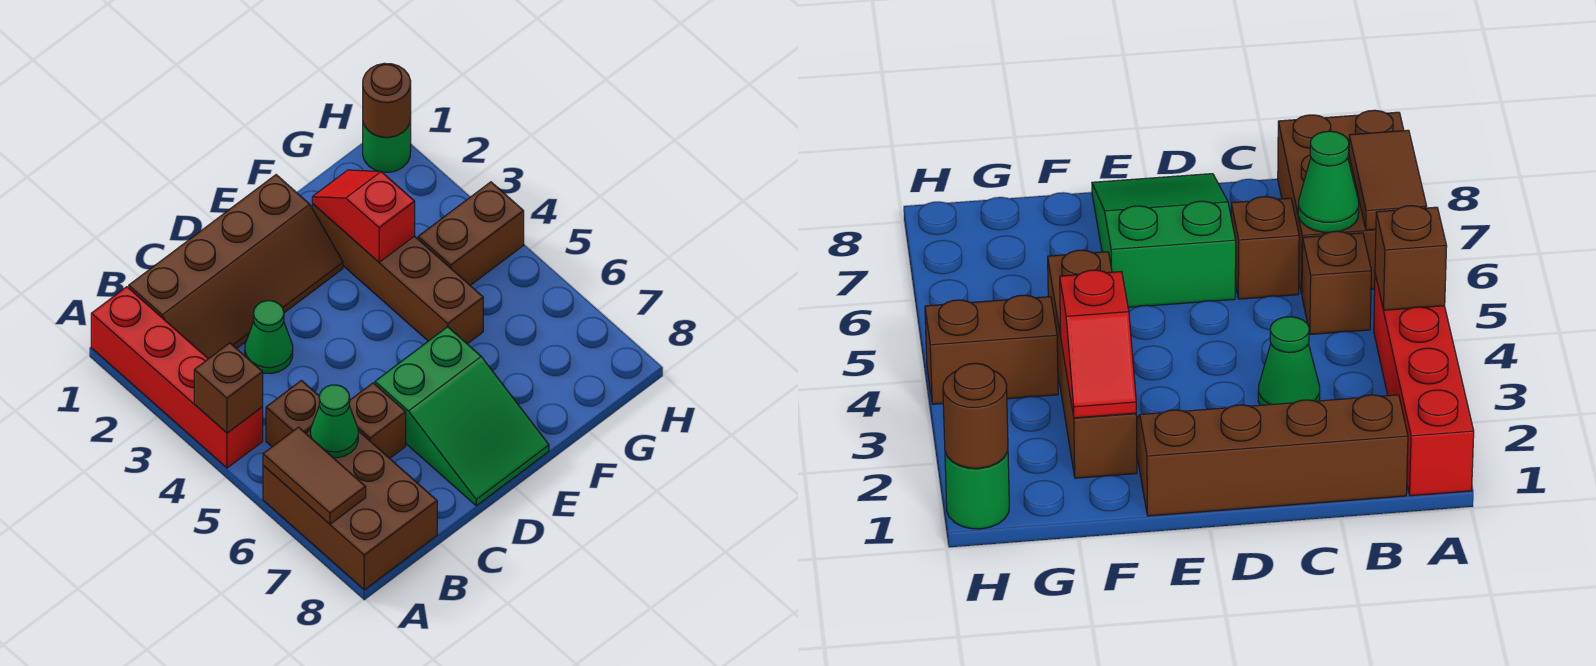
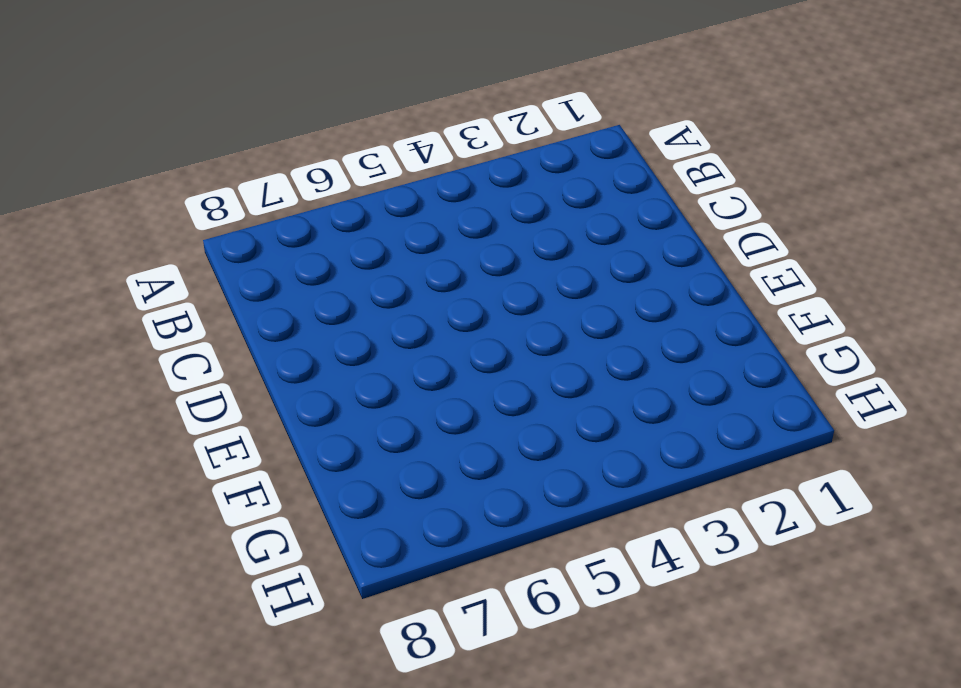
none -> red brick A1:A4 level 1
none -> brown brick A6:B8 level 1
none -> brown slope B1:E2 level 1 top 1

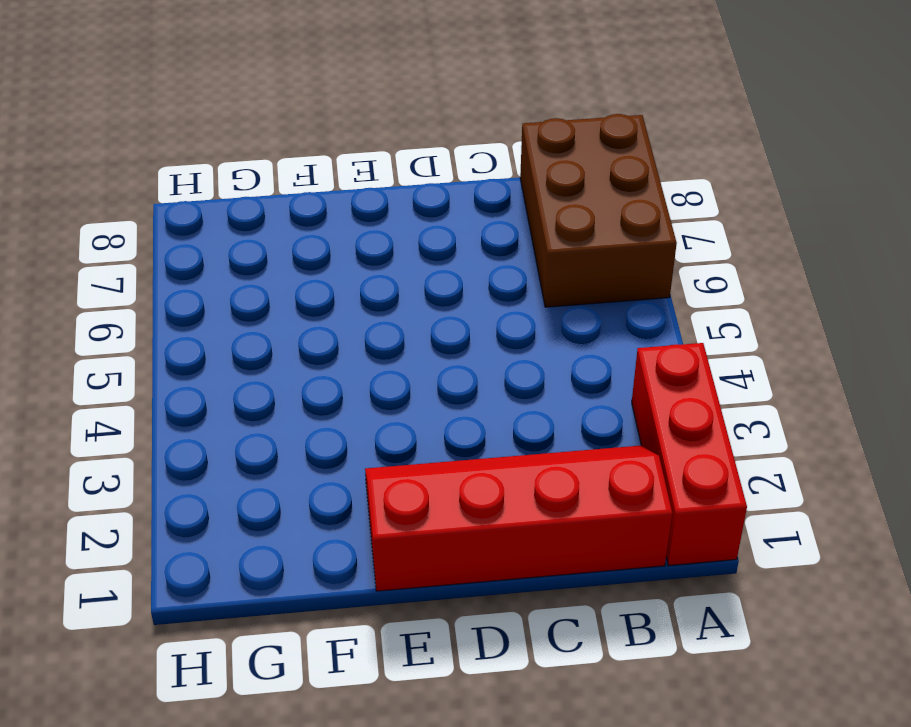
red brick A1:A3 level 1 -> red brick A1:A4 level 1
red slope B1:E2 level 1 top 1 -> brown slope B1:E2 level 1 top 1
none -> brown brick B5 level 1
none -> green cone C3 level 1
none -> brown brick C6 level 1

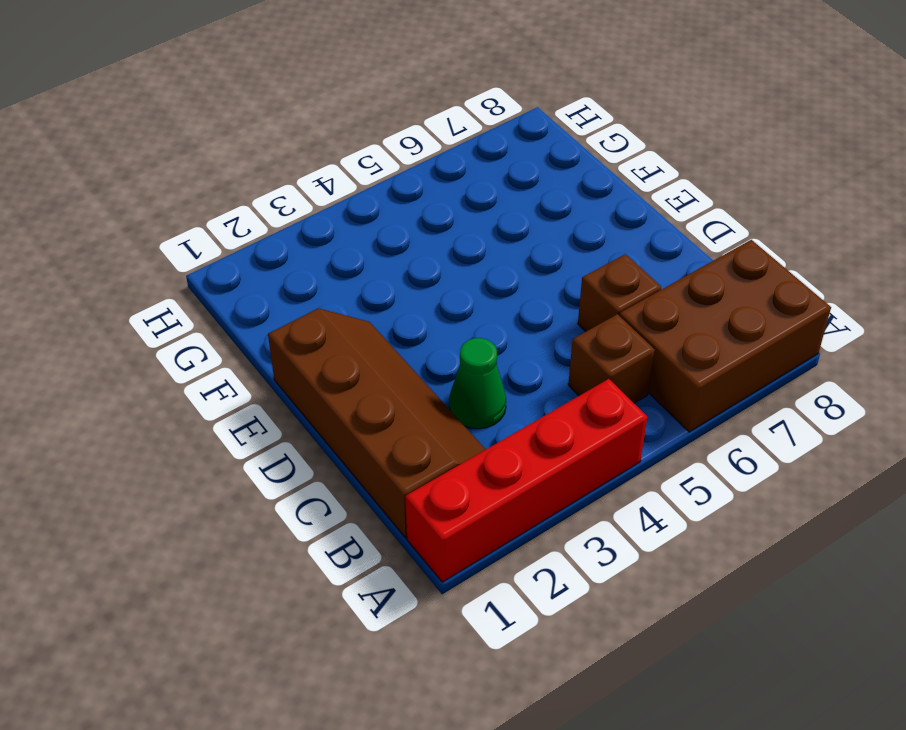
none -> green slope D6:E8 level 1 top 6
none -> brown brick F2:F5 level 1
none -> brown brick G4:H4 level 1

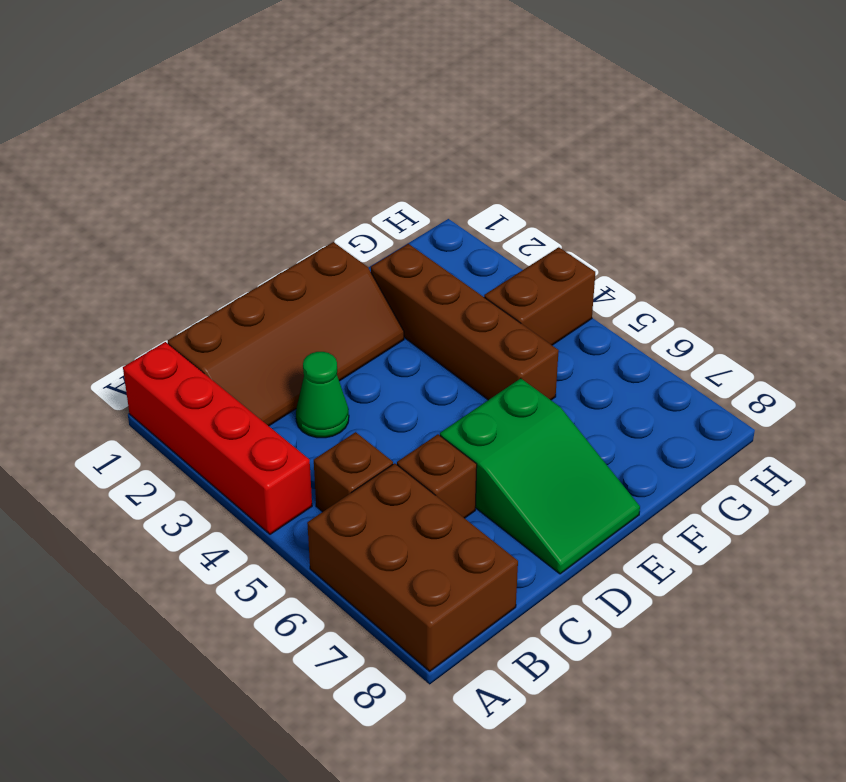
none -> green round brick H1 level 1
none -> brown brick A4 level 2
none -> brown tile A6:A7 level 2

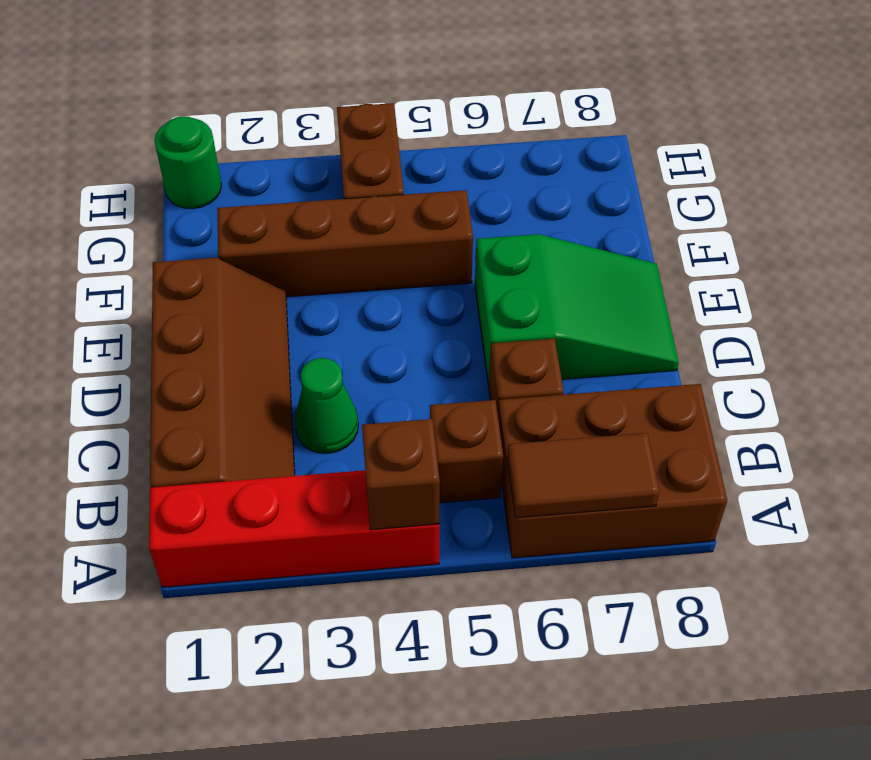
none -> green cone B6 level 2
none -> red slope F2:F3 level 2 top 3
none -> brown round brick H1 level 2

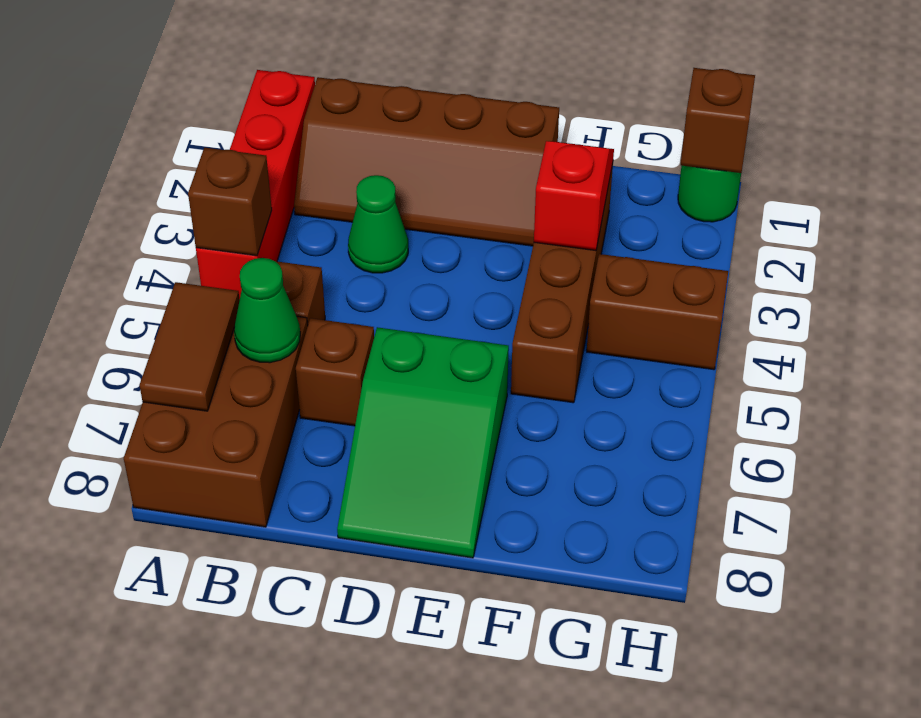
brown brick H1 level 2 -> brown round brick H1 level 2

